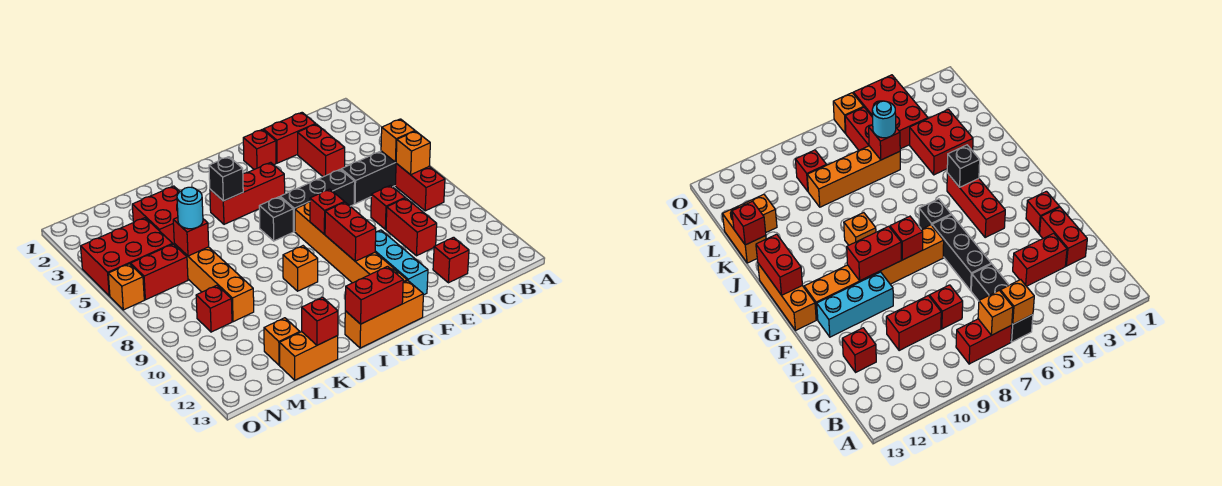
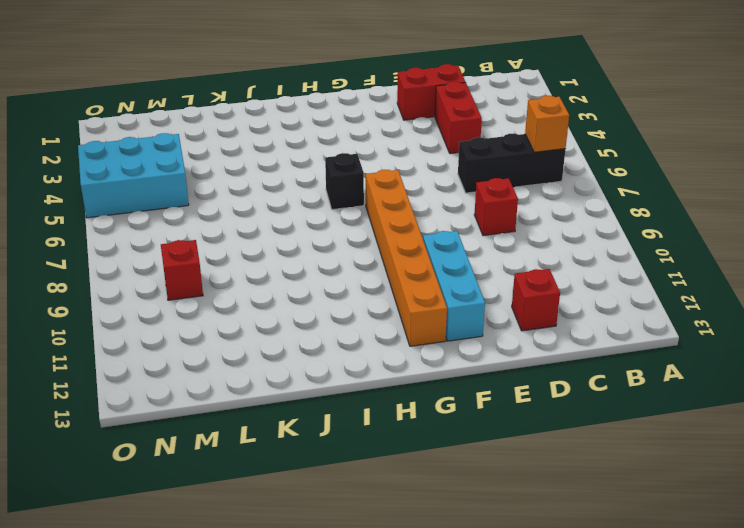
cyan brick M4:O5 level 1 -> red brick M4:O5 level 1
none -> red brick B7:B8 level 1
none -> red brick D9:D10 level 1
none -> black brick E6:G6 level 1
none -> red brick F2 level 1

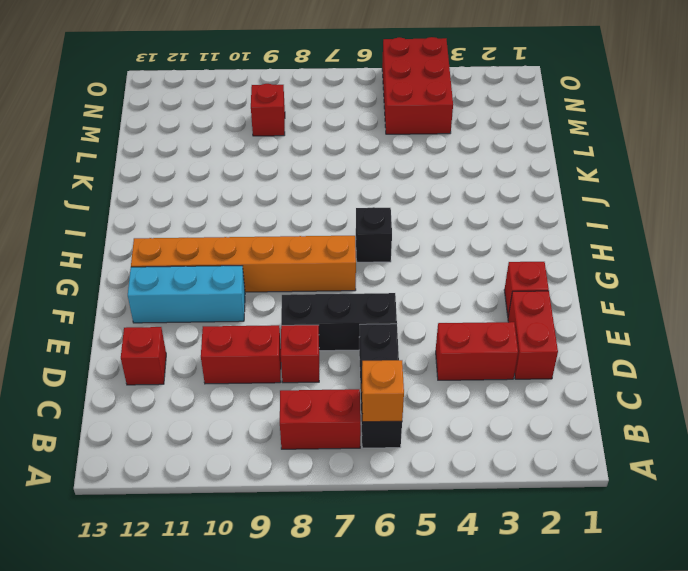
black brick E6:E8 level 1 -> black brick E6:G6 level 1
none -> red brick G4:I4 level 1
none -> orange brick G13:I13 level 1
none -> orange brick I9 level 1
none -> red brick K3:L4 level 1

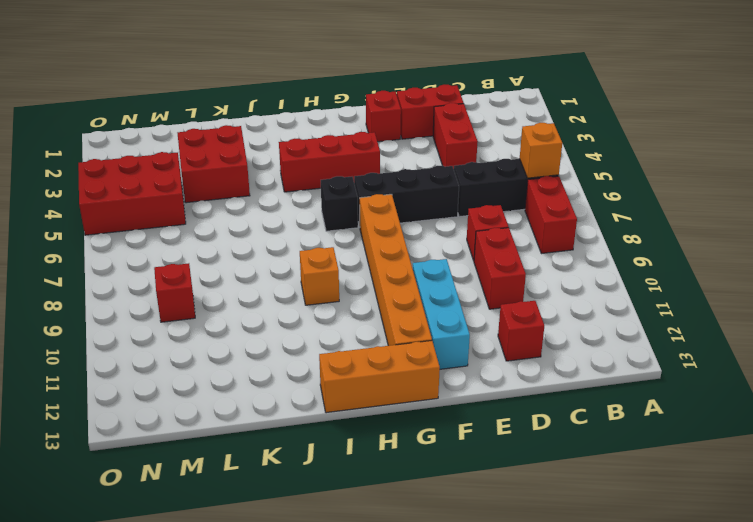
none -> orange brick K13:L13 level 1
none -> orange brick L6:L9 level 1
none -> orange brick L12 level 1
none -> red brick M6:N6 level 1

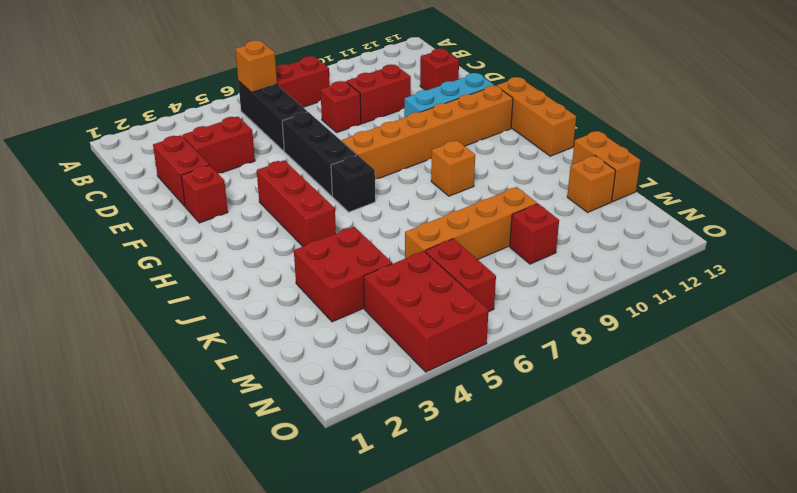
none -> orange brick O6 level 1
none -> orange brick B7 level 2
none -> red brick G8 level 2
none -> red brick G9:G10 level 2

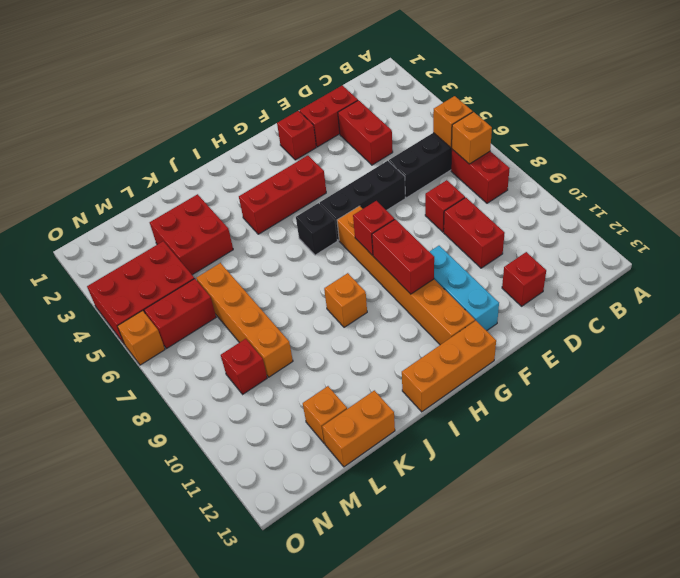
none -> red brick H13:I13 level 2
none -> black brick I4 level 2
none -> red brick K13 level 2
none -> red brick L6 level 2

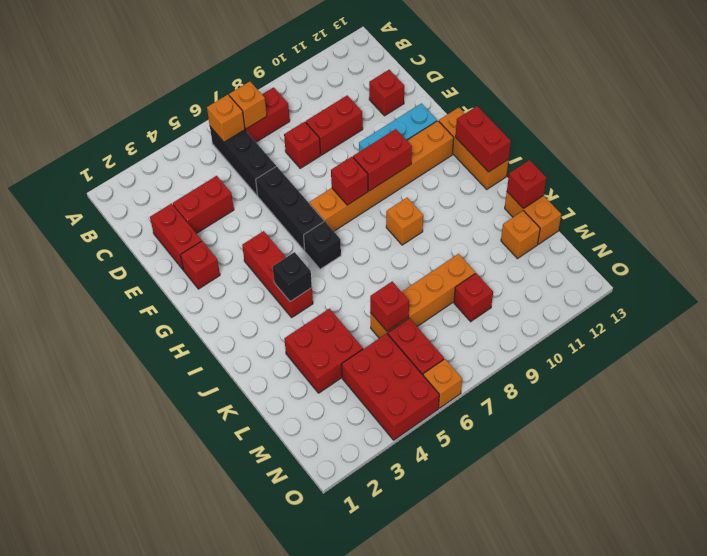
none -> cyan round brick L6 level 3

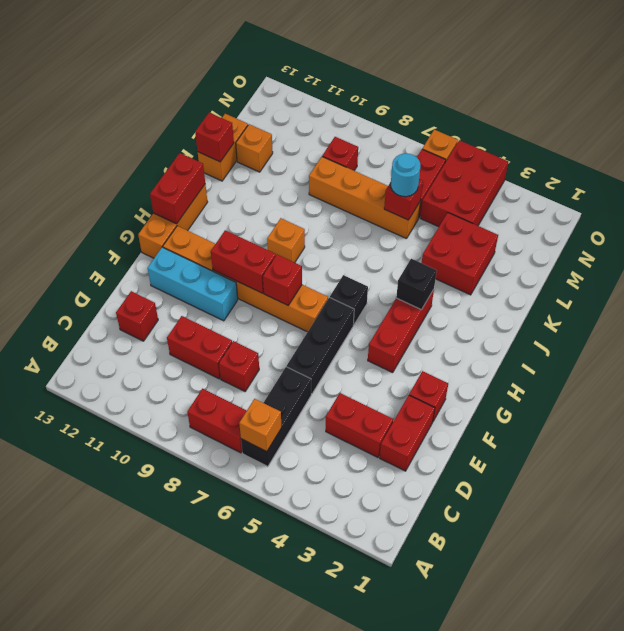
none -> orange brick B7 level 2

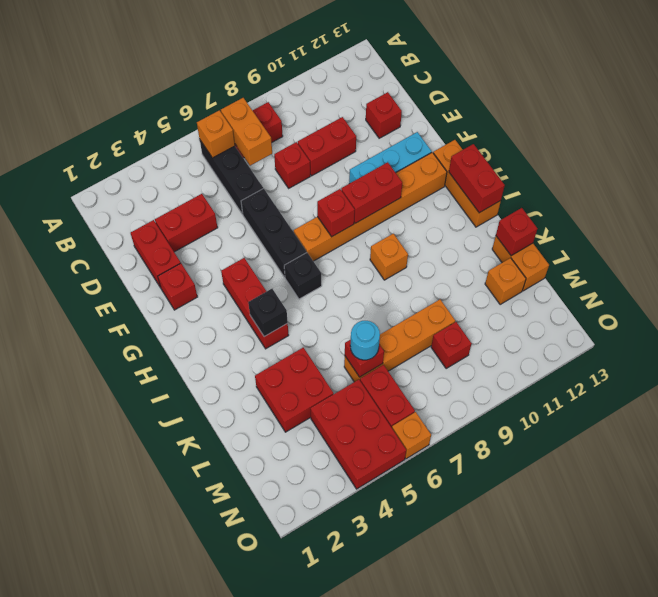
orange brick B7:C7 level 2 -> orange brick B7 level 2

